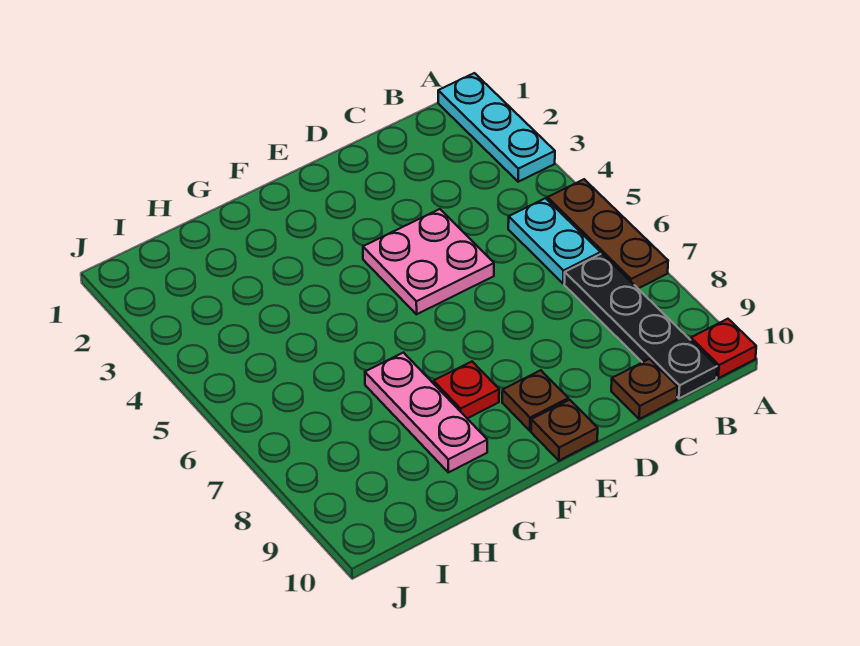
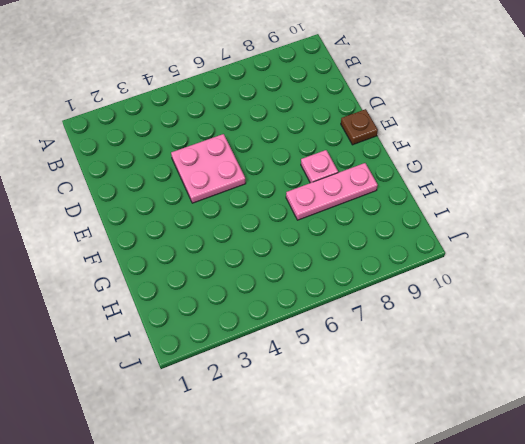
pink plate F8 level 1 -> red plate F8 level 1
none -> cyan plate A1:A3 level 1
none -> brown plate A5:A7 level 1

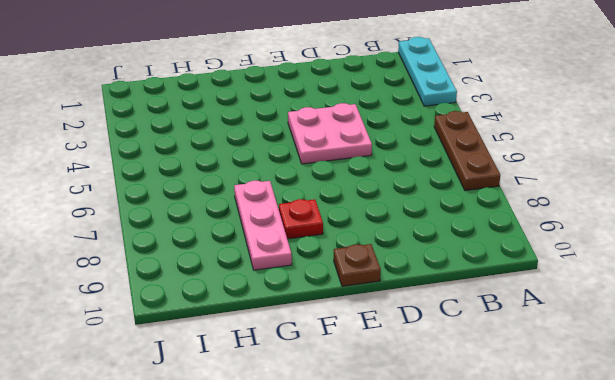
none -> red plate A10 level 1
none -> cyan plate B5:B6 level 1

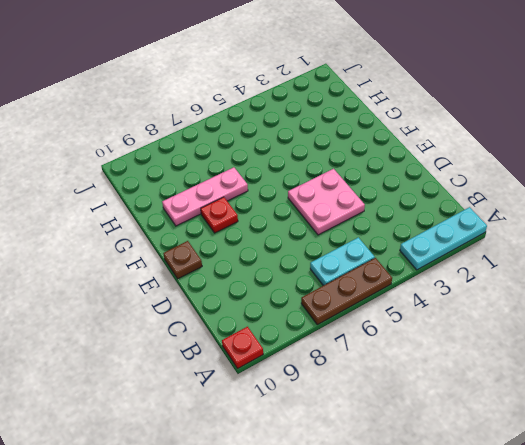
none -> black plate B7:B10 level 1
none -> brown plate C10 level 1

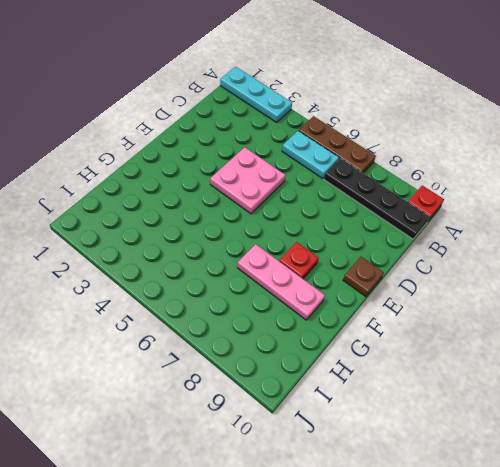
none -> brown plate C10 level 1
none -> brown plate E9 level 1

